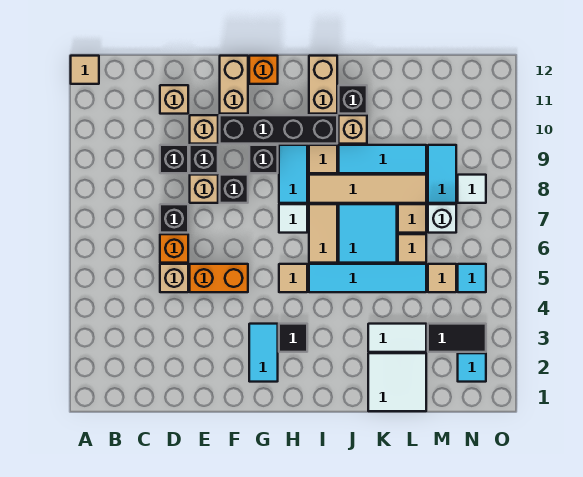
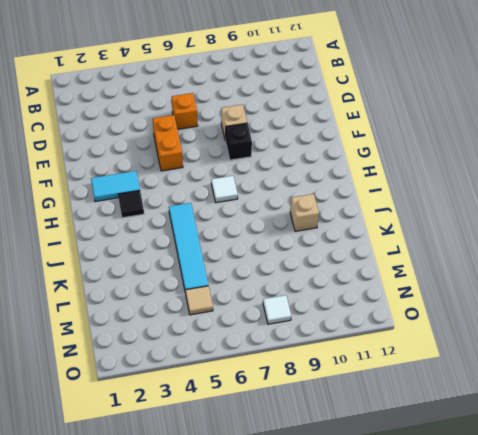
none -> tan tile A12 level 1
none -> tan brick D5 level 1
none -> black brick D7 level 1
none -> black brick D9 level 1

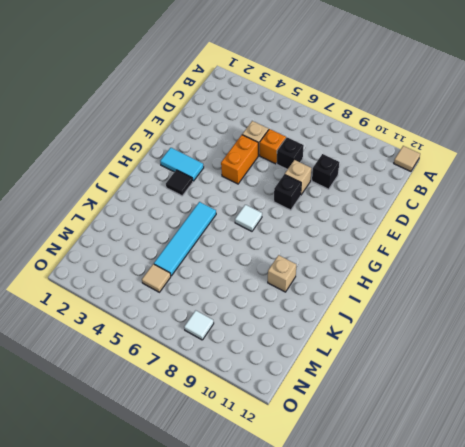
none -> tan brick D11 level 1
none -> black brick E9 level 1
none -> tan brick E10 level 1
none -> black brick F10:I10 level 1

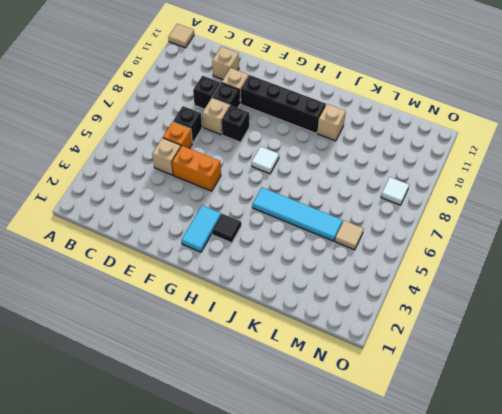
none -> tan brick F11:F12 level 1
none -> black brick G9 level 1
none -> orange brick G12 level 1
none -> tan tile H5 level 1

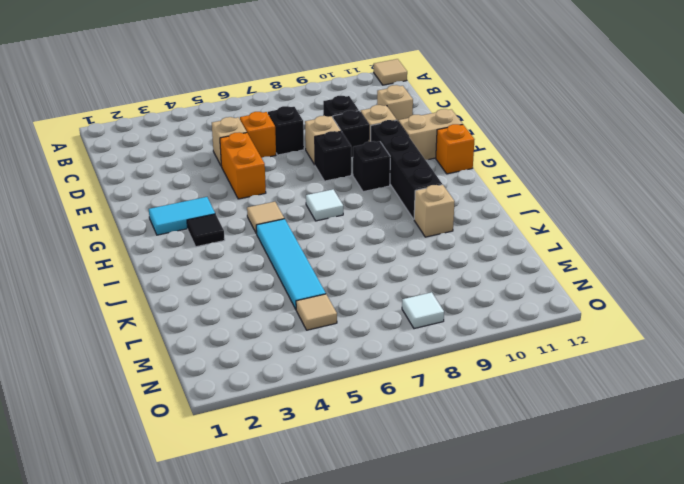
none -> cyan tile H8:H9 level 1
none -> tan tile I6:I7 level 1
none -> tan tile I8:L8 level 1
none -> tan tile I9 level 1

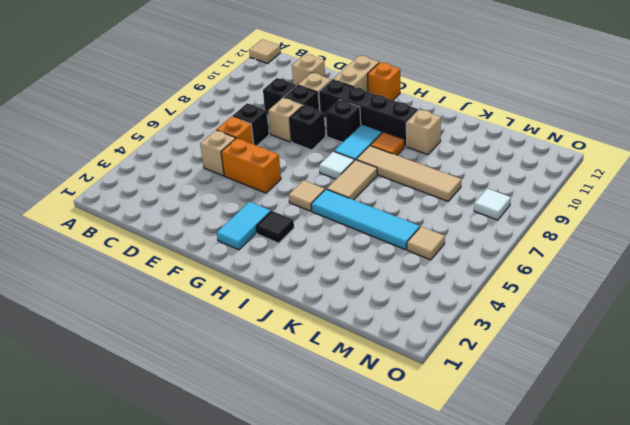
orange tile I9 level 1 -> tan tile I9 level 1
none -> tan brick I11:I12 level 1
none -> cyan tile J6:K7 level 1
none -> cyan tile J9:L9 level 1
none -> black brick J11 level 1

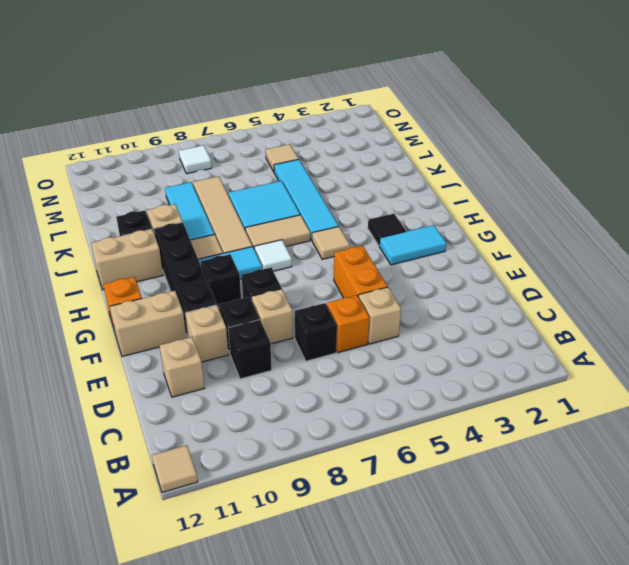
none -> white tile K1:L2 level 1
none -> white tile K3:L3 level 1
none -> tan tile L6 level 1
none -> tan tile L7 level 1

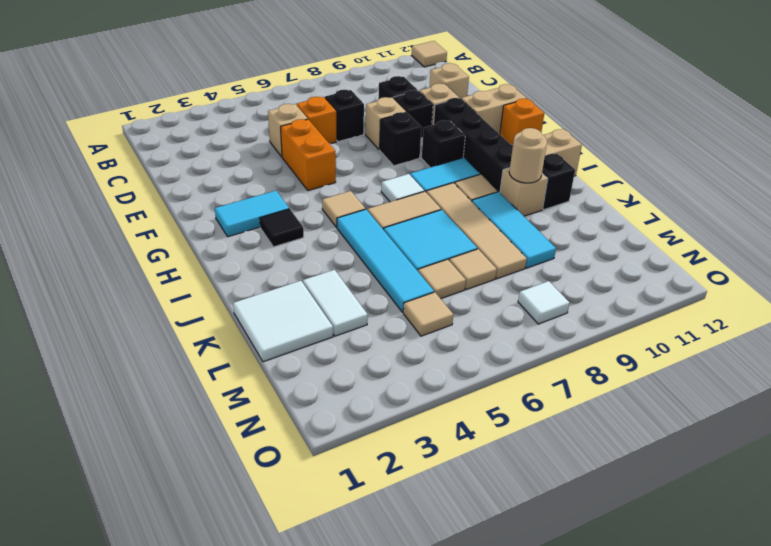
tan round brick J10 level 2 -> none
none -> black tile M3:N3 level 1
none -> white brick M7 level 1
none -> cyan tile M8:M9 level 1
none -> cyan tile N2 level 1

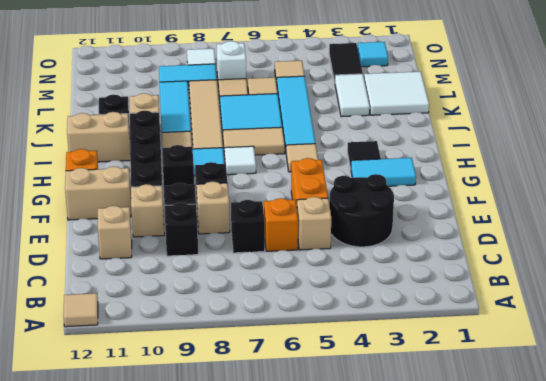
black round brick D3:E4 level 1 -> none
none -> cyan tile N5 level 1

